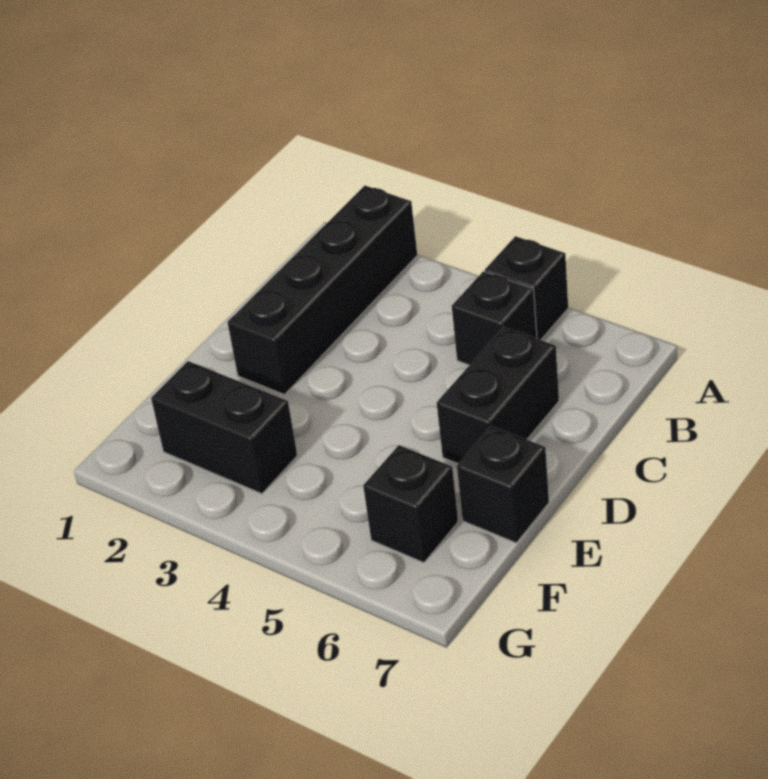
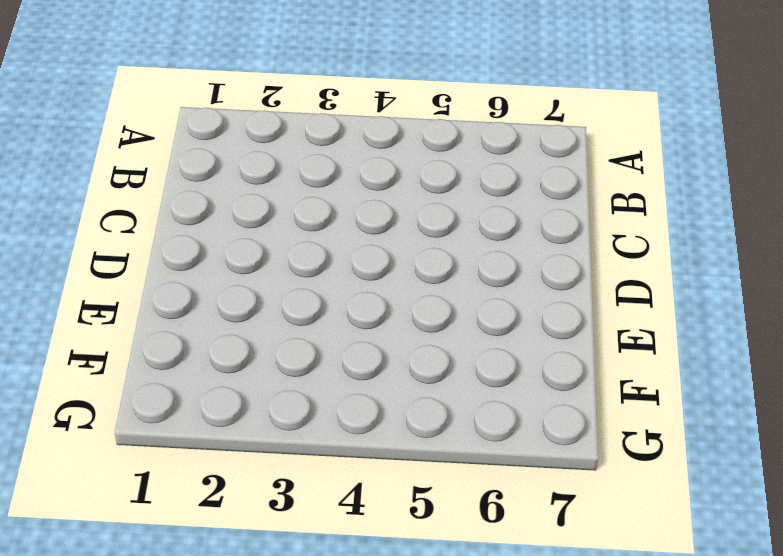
none -> black brick A2:D2 level 1
none -> black brick A5 level 1

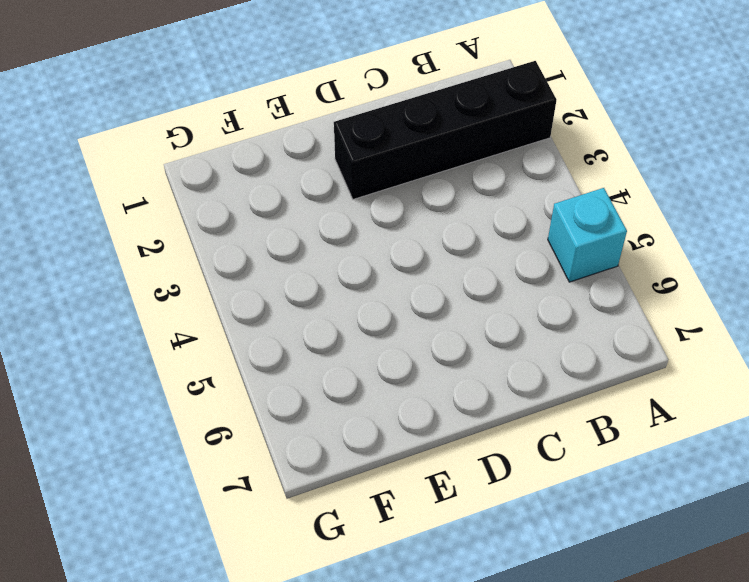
cyan brick A5 level 1 -> black brick A5 level 1
none -> black brick B5 level 1
none -> black brick C6:D6 level 1

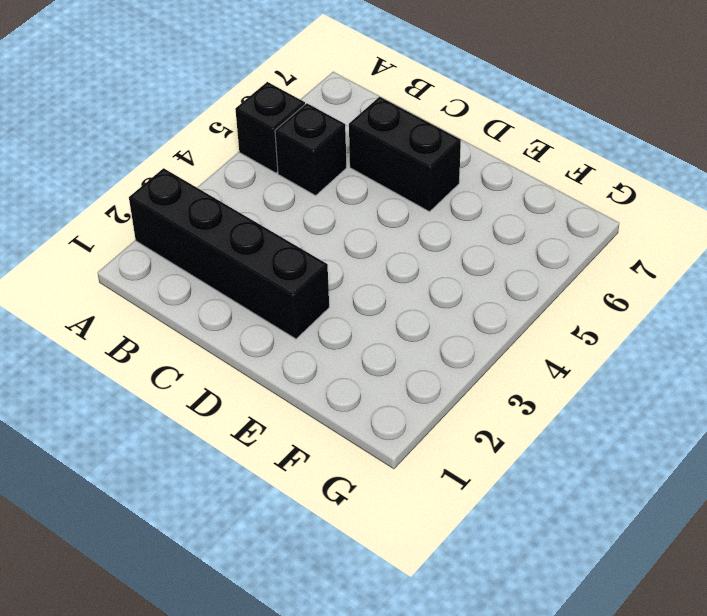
none -> black brick E7 level 1
none -> black brick F2:F3 level 1

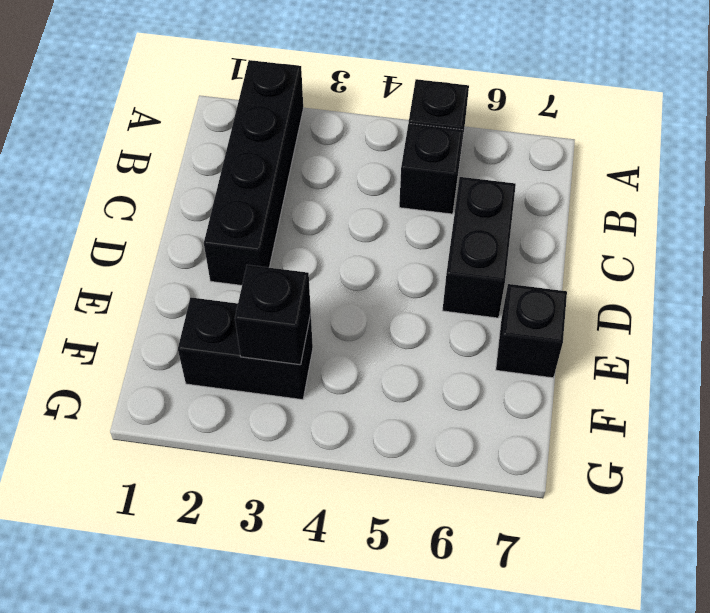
black brick F3 level 2 -> black brick F6 level 1

